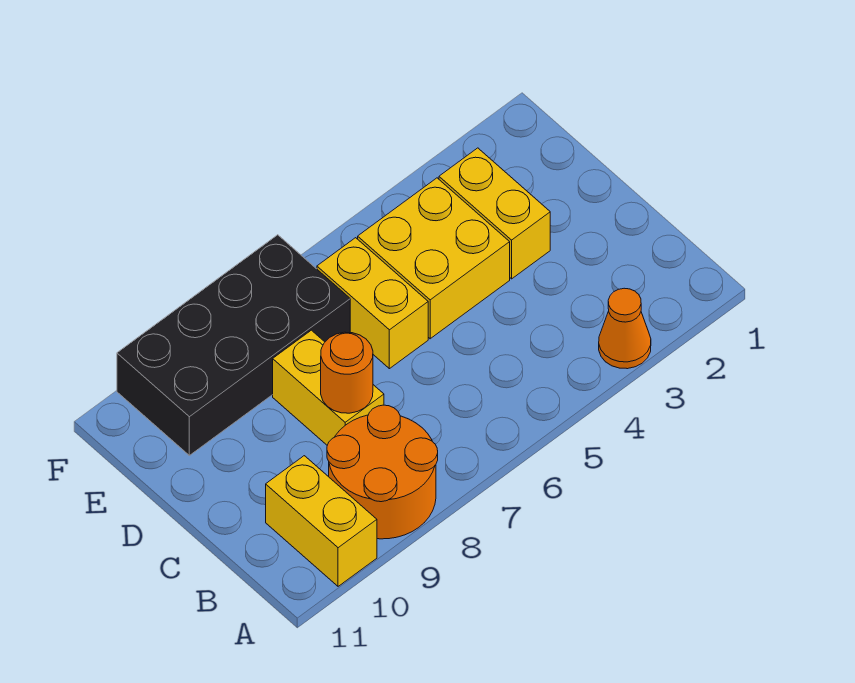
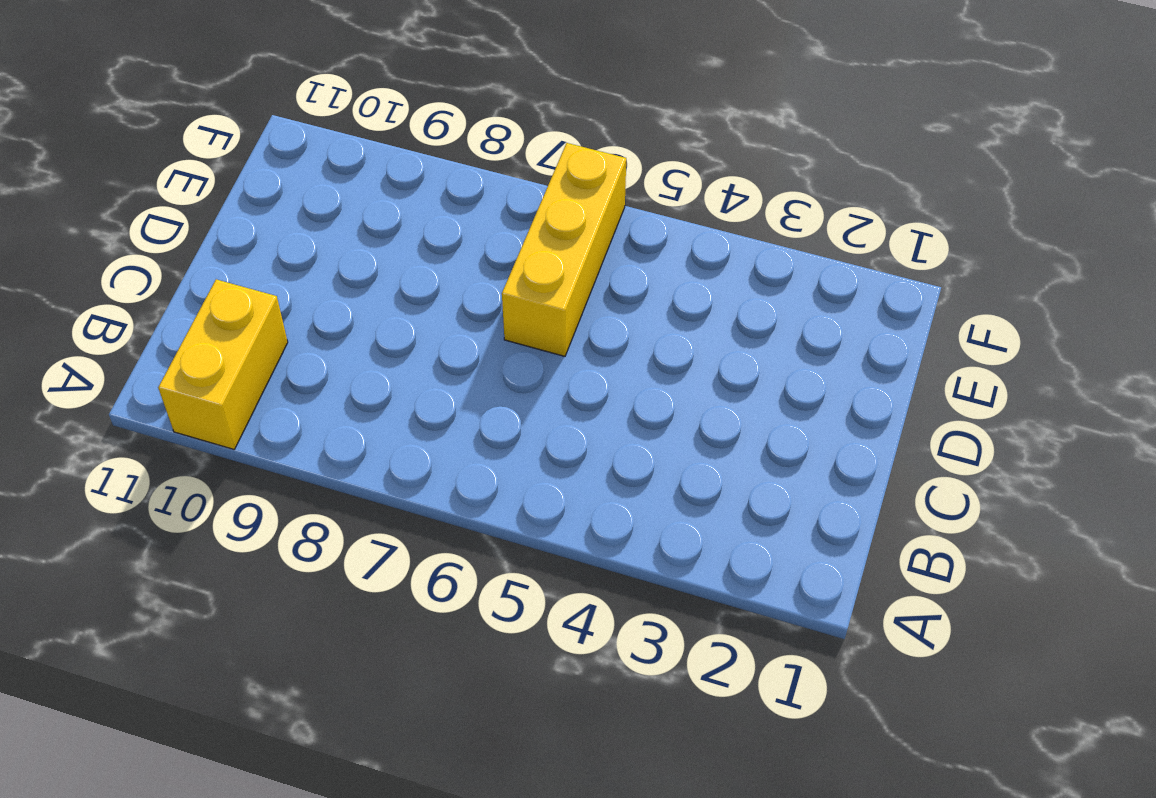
yellow brick D6:F6 level 1 -> yellow brick D6:E6 level 1
none -> orange cone A3 level 1
none -> orange round brick A8:B9 level 1

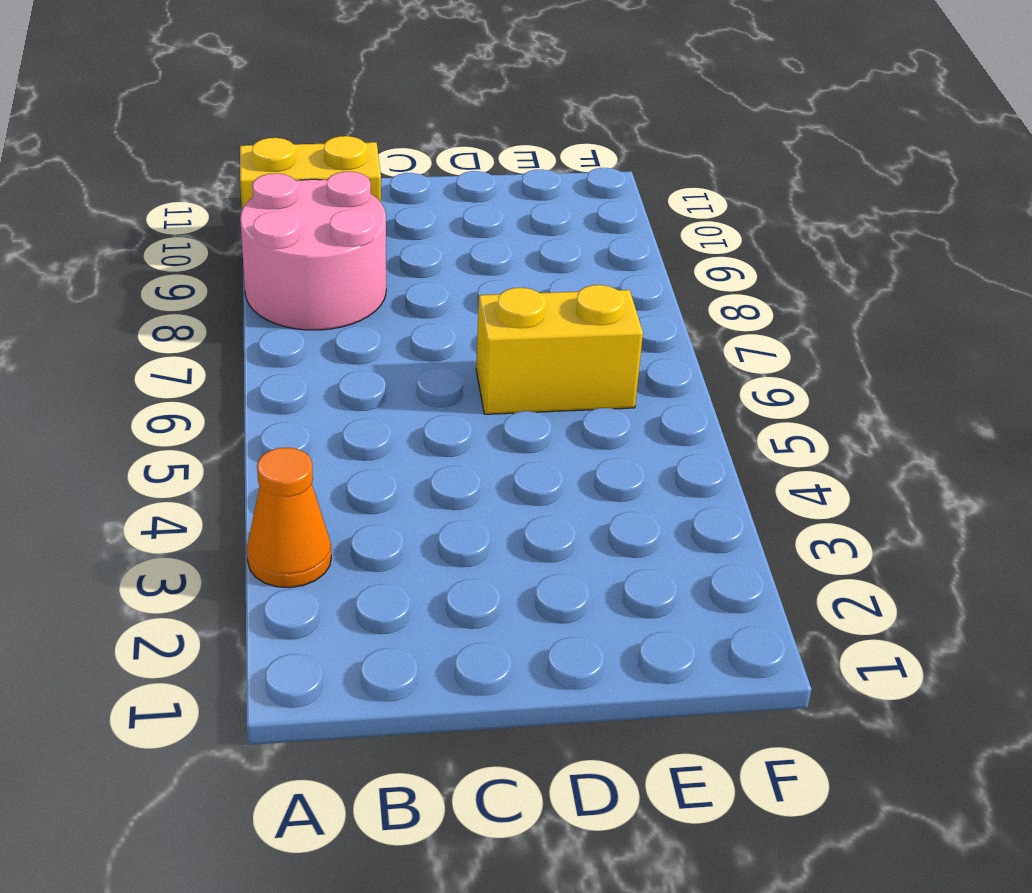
pink round brick A8:B9 level 1 -> orange round brick A8:B9 level 1
none -> yellow brick C8:D8 level 1
none -> yellow brick D3:E3 level 1

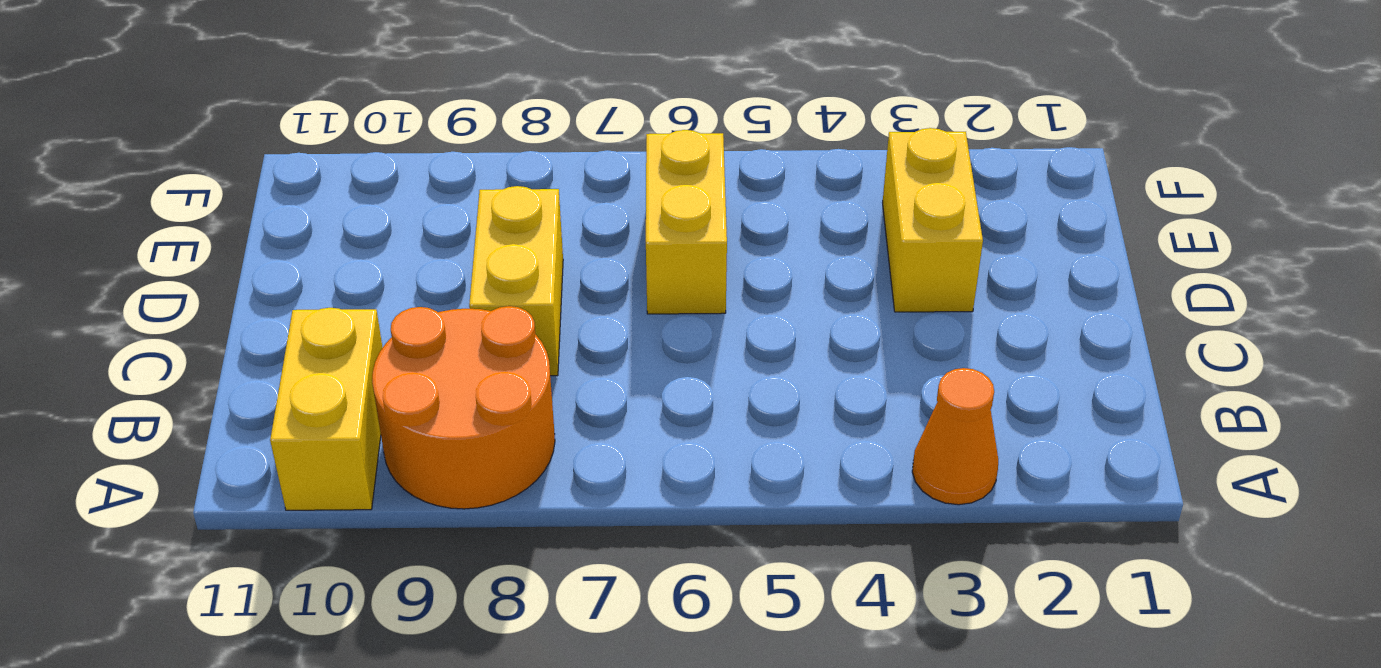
none -> yellow brick D4:E5 level 1
none -> black brick E7:F10 level 1

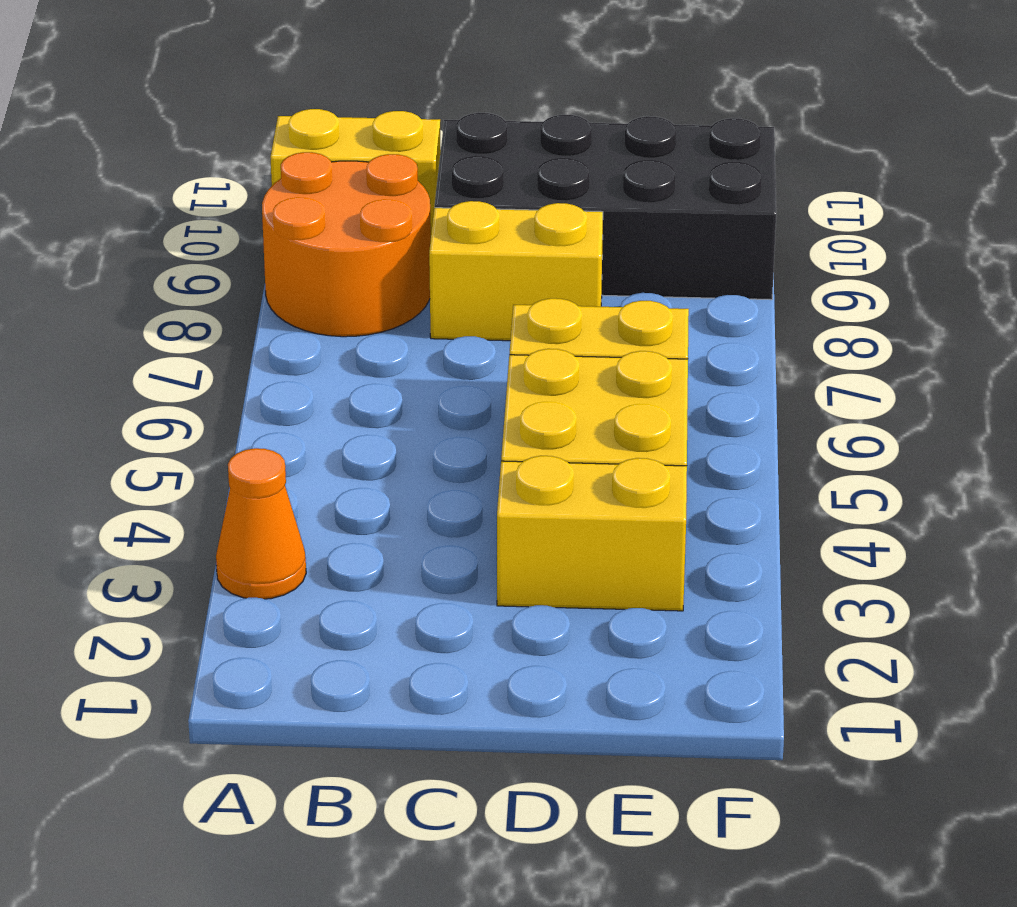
black brick C9:F10 level 1 -> black brick E7:F10 level 1
none -> orange round brick C8 level 2

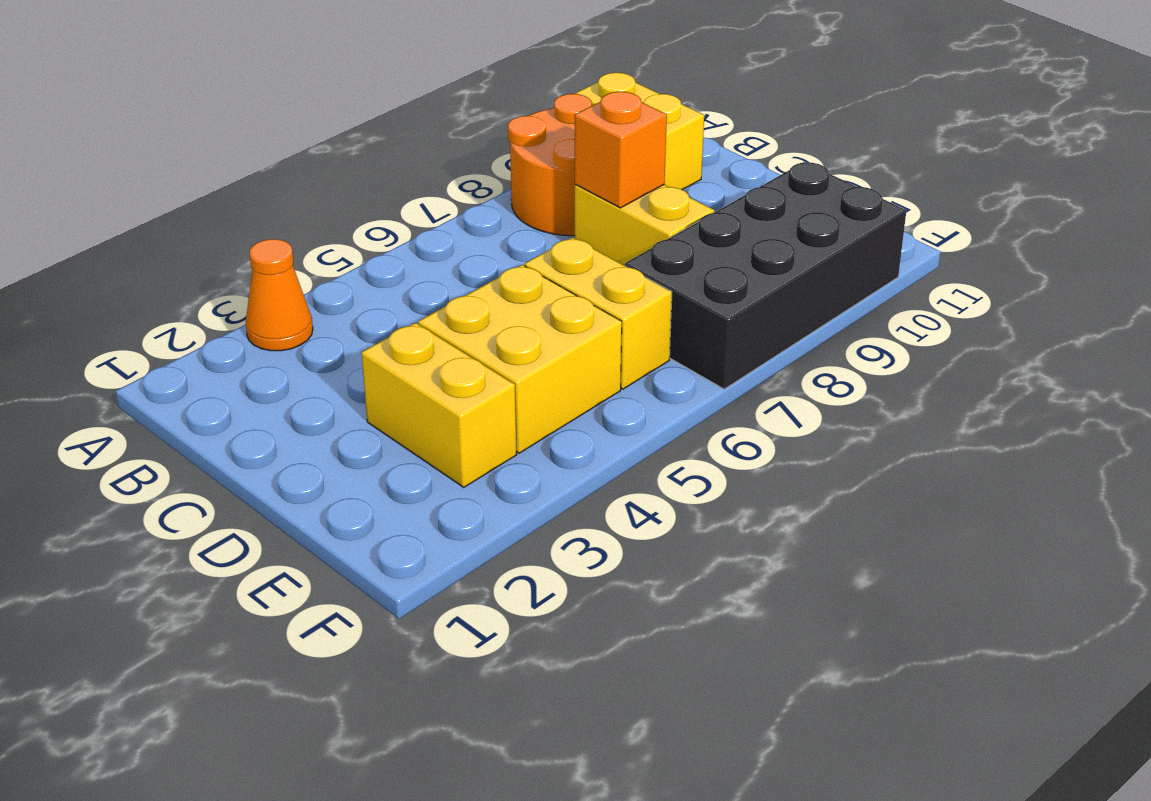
orange brick C8 level 2 -> orange round brick C8 level 2

